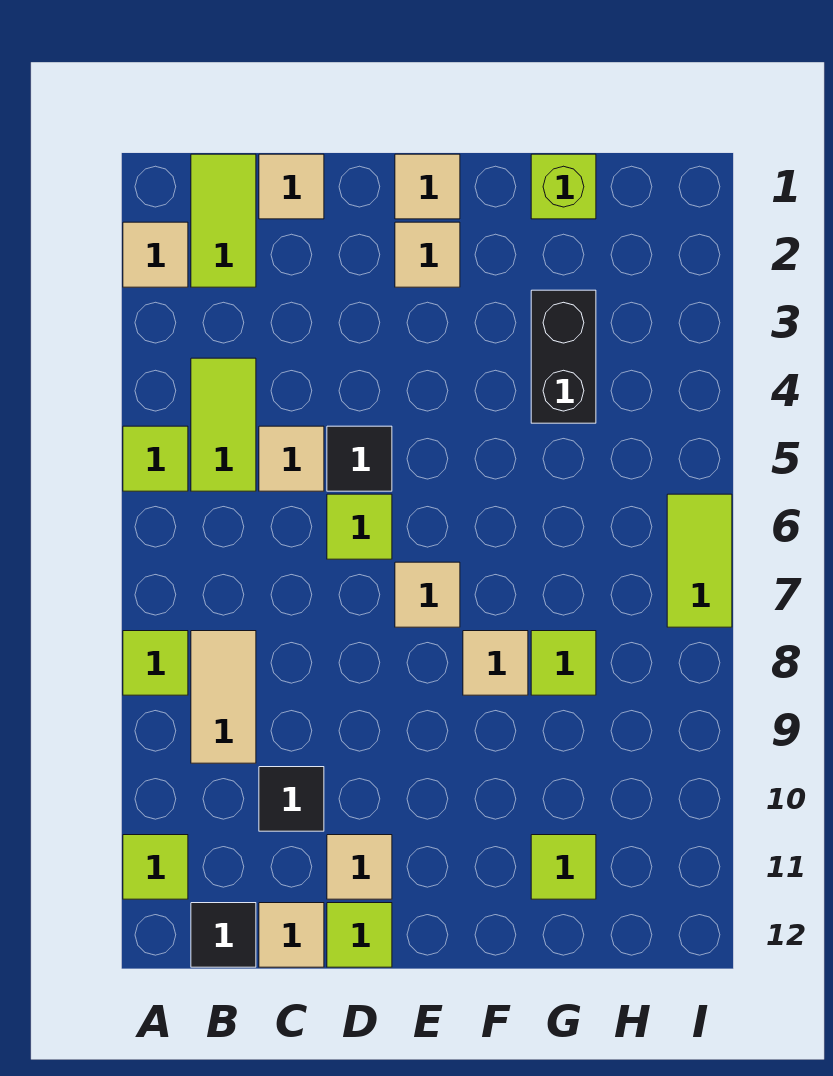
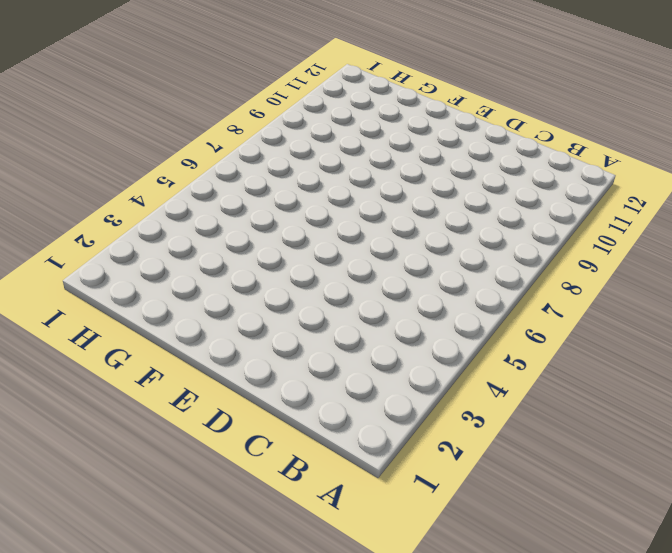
none -> tan tile A2 level 1
none -> lime tile A5 level 1
none -> lime tile A8 level 1

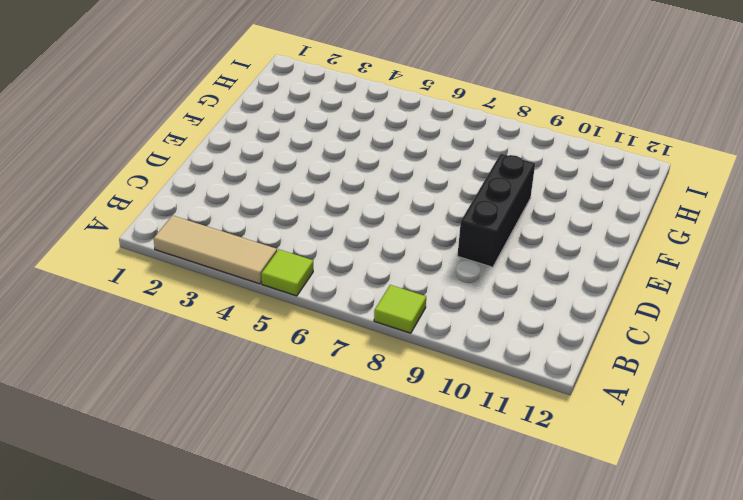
tan tile A2:A4 level 1 -> tan tile A2 level 1
black brick D9:F9 level 1 -> none
none -> lime tile A11 level 1
none -> lime tile B1:B2 level 1
none -> lime tile B4:B5 level 1

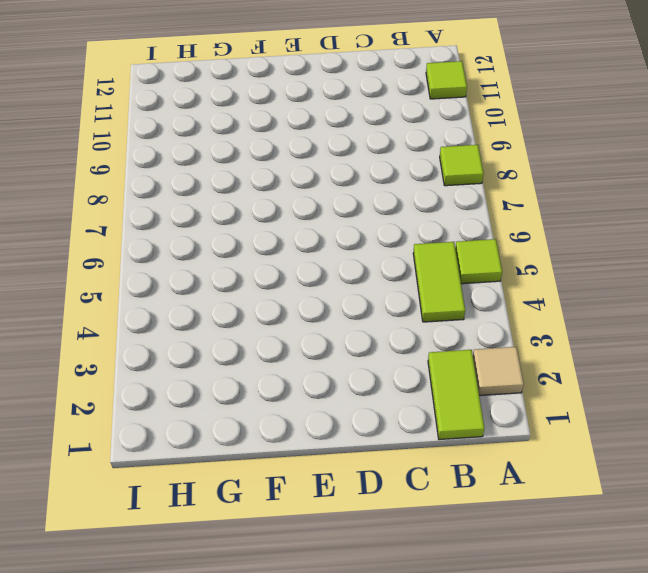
none -> tan tile B8:B9 level 1
none -> black tile B12 level 1
none -> tan tile C1 level 1

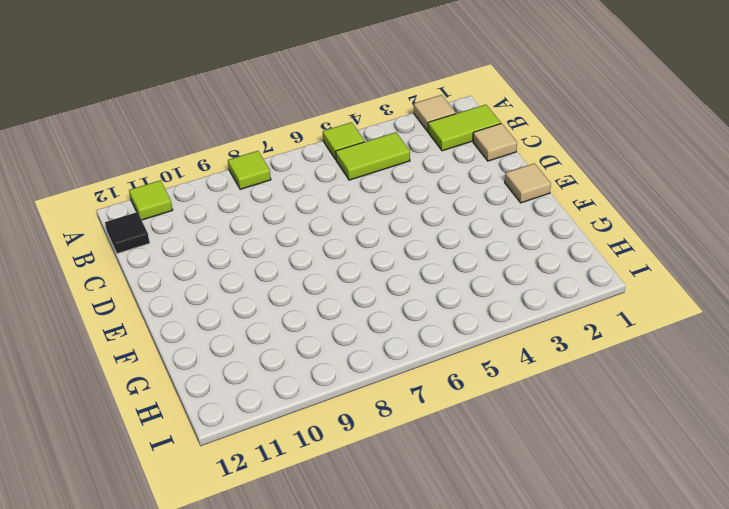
none -> tan tile B8:B9 level 1
none -> tan tile C5 level 1
none -> black tile C10 level 1

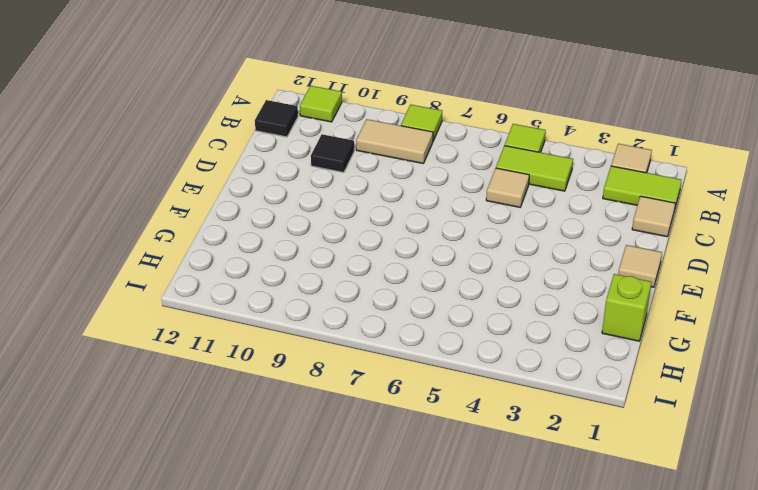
none -> tan tile C12 level 1
none -> black tile D5 level 1
none -> lime tile D6 level 1

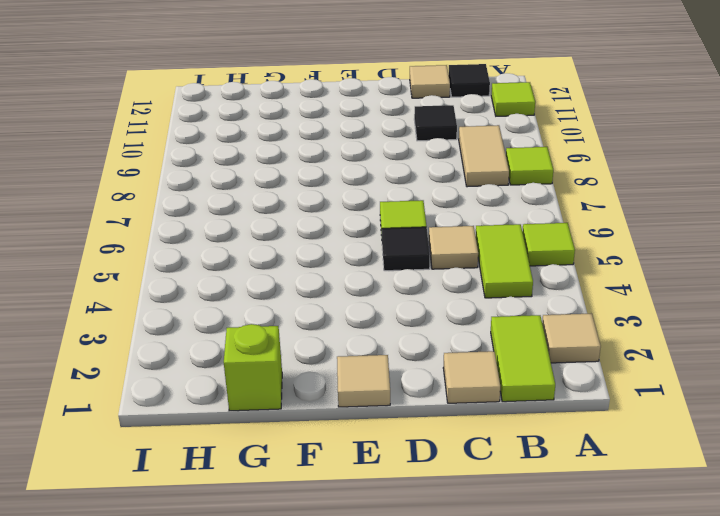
none -> tan tile D11 level 1
none -> lime tile D12 level 1
none -> tan tile E2 level 1

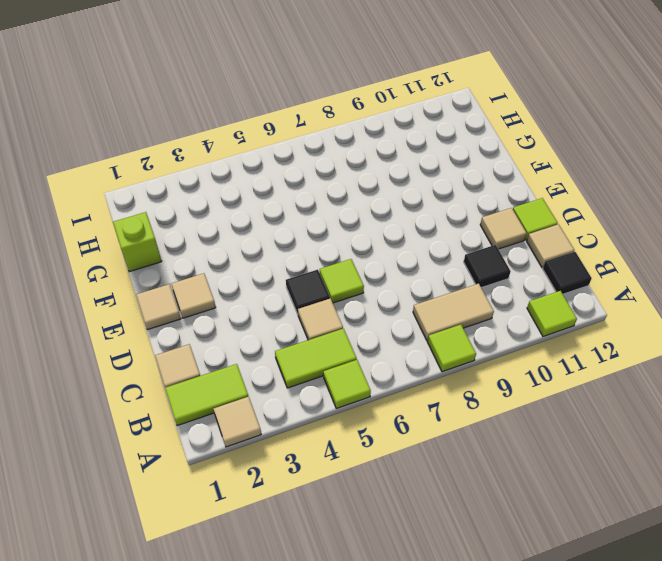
none -> tan tile E7 level 1
none -> tan tile F8 level 1
none -> black brick G3:G4 level 1

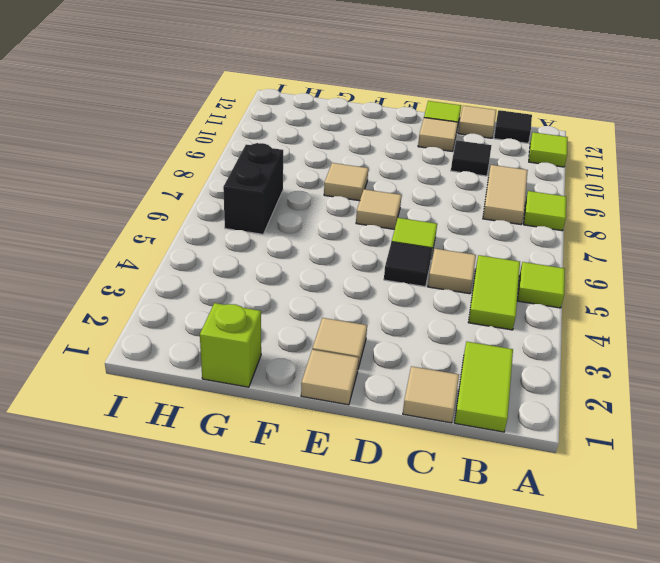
black brick H6:H7 level 1 -> black brick G3:G4 level 1
none -> tan tile A2 level 1
none -> lime tile G8 level 1
none -> lime tile G11 level 1

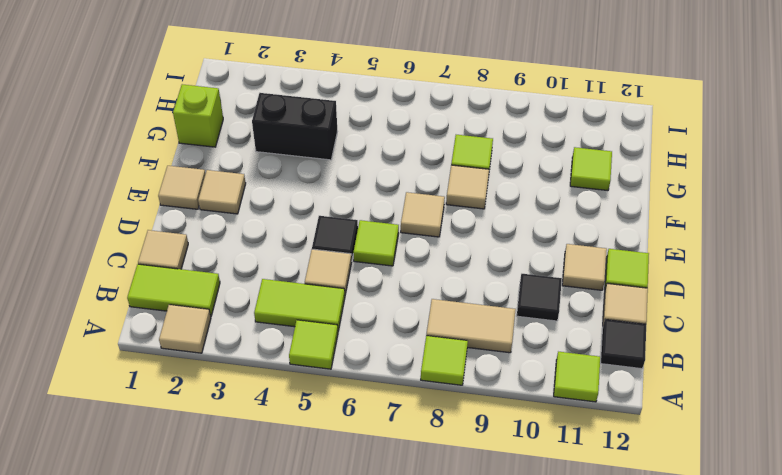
none -> lime tile I6:I7 level 1

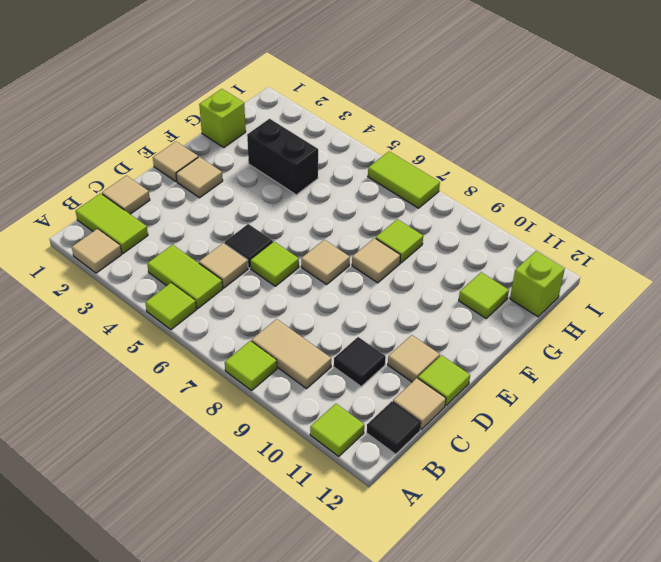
lime brick H12 level 1 -> none

